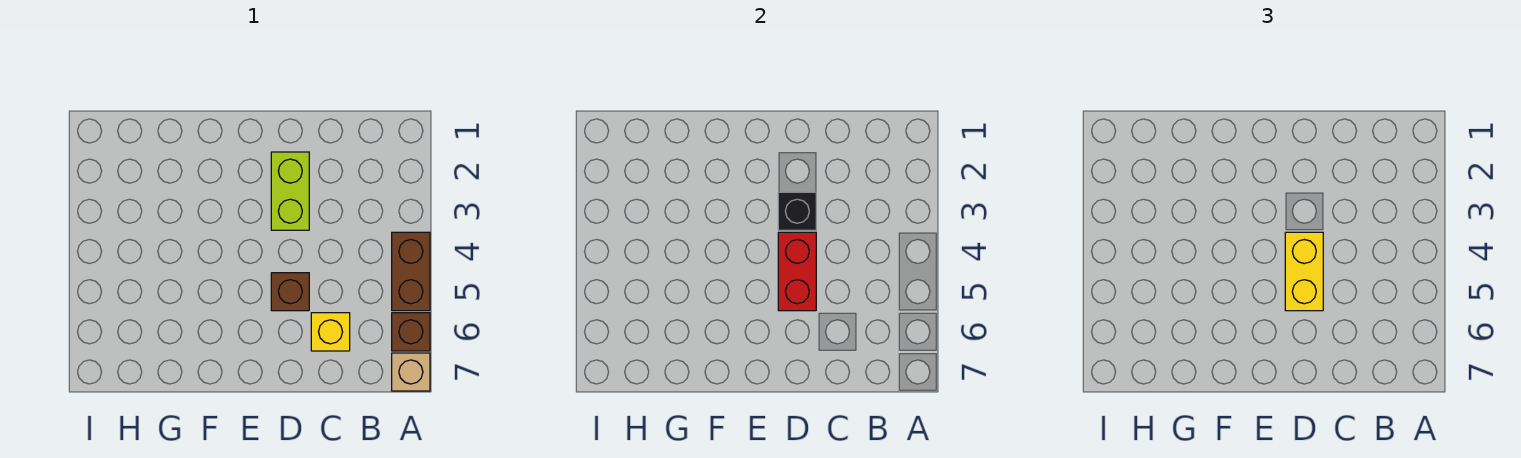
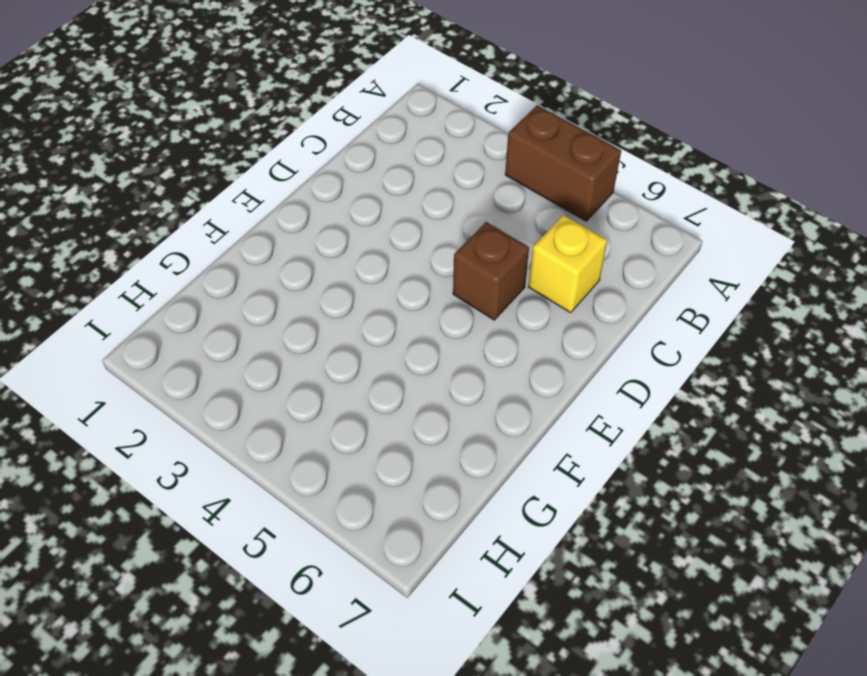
none -> brown brick A6 level 1
none -> tan brick A7 level 1

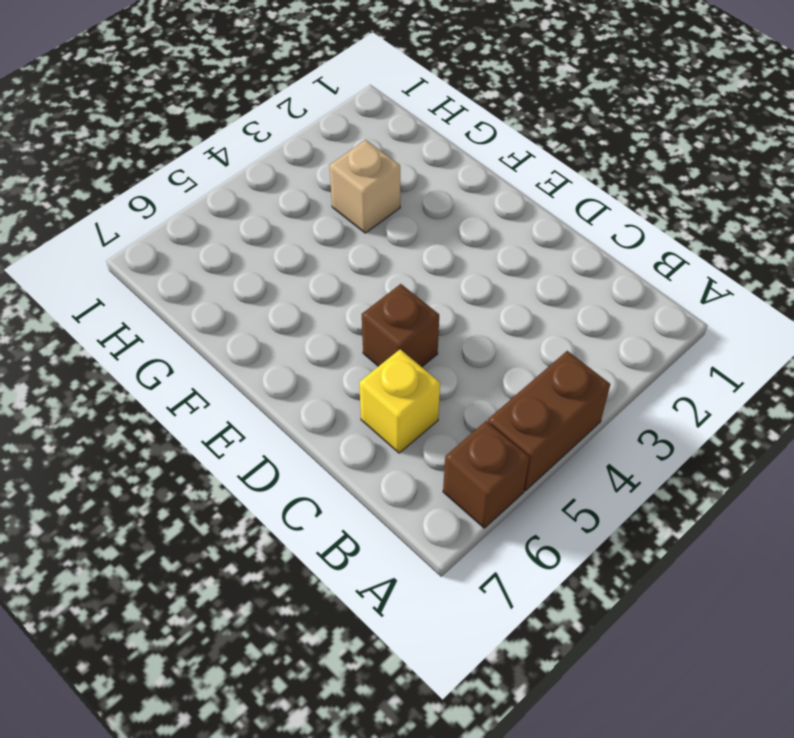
tan brick G3 level 1 -> tan brick A7 level 1
none -> lime brick D2:D3 level 1
none -> black brick D3 level 2

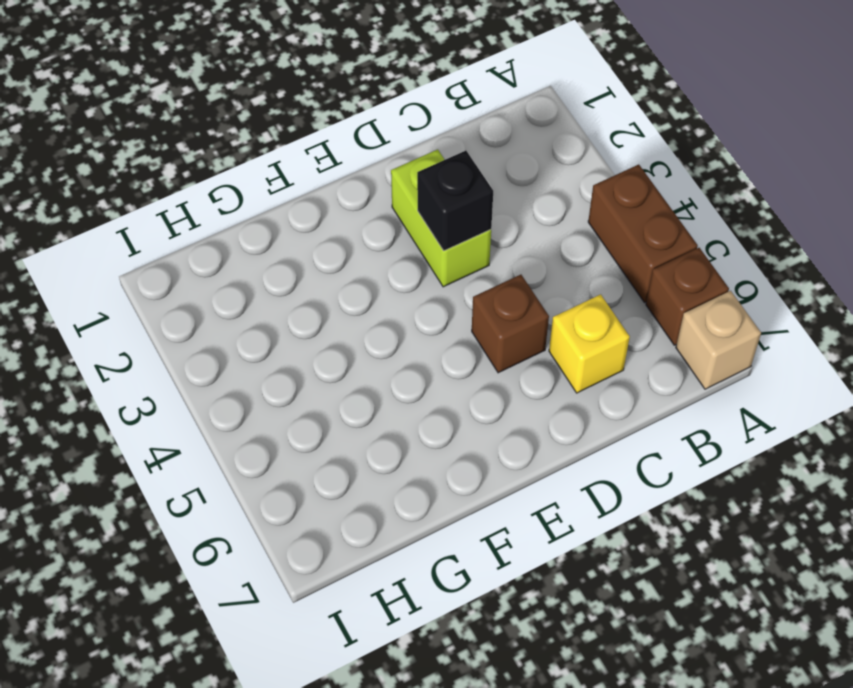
none -> red brick D4:D5 level 2
none -> yellow brick D4:D5 level 3

